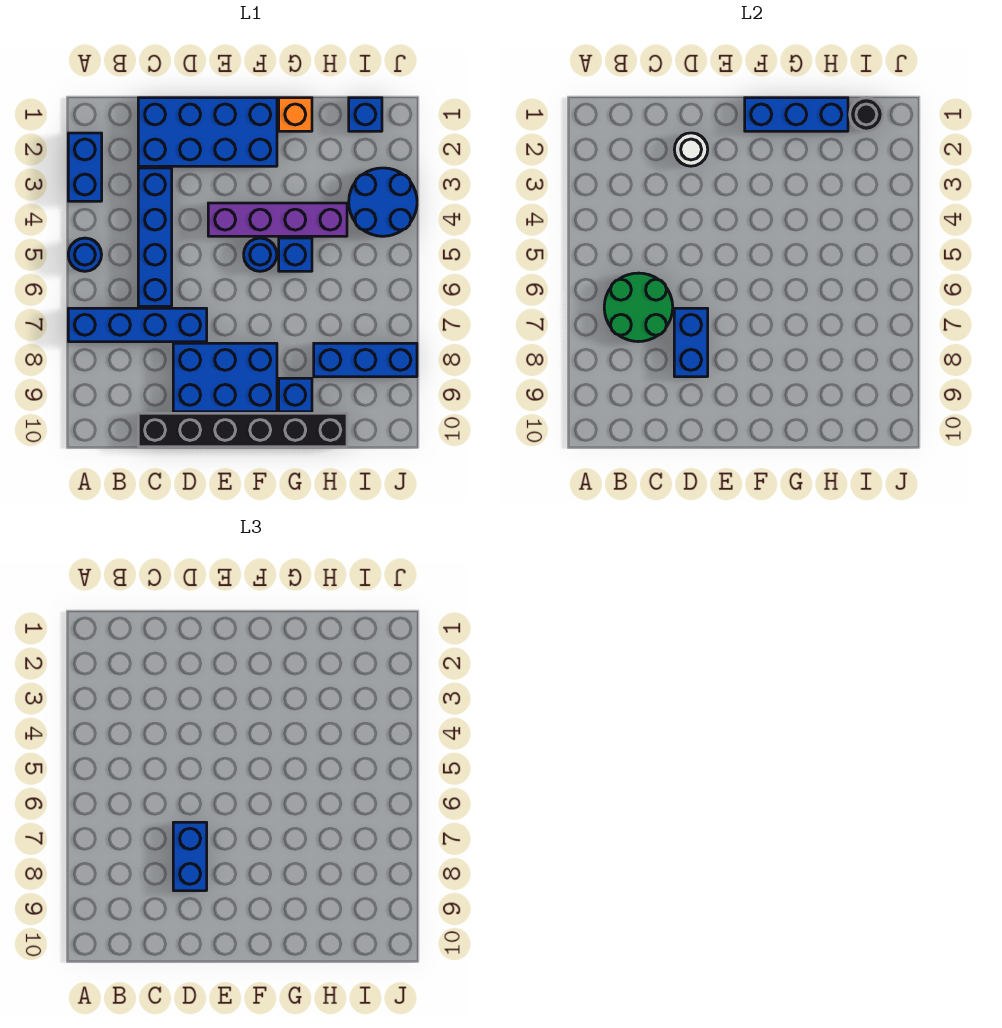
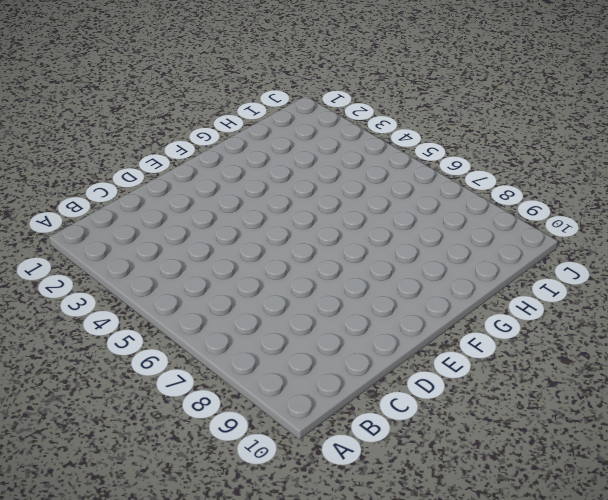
none -> blue brick A2:A3 level 1
none -> blue round brick A5 level 1
none -> blue brick A7:D7 level 1

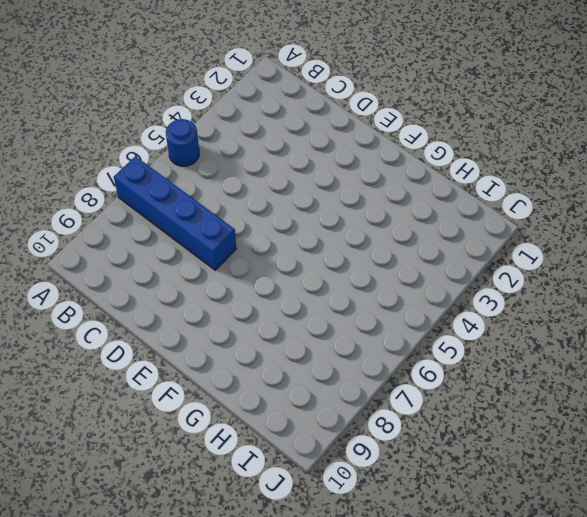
none -> blue brick A2:A3 level 1
none -> blue brick C1:F2 level 1
none -> blue brick C3:C6 level 1

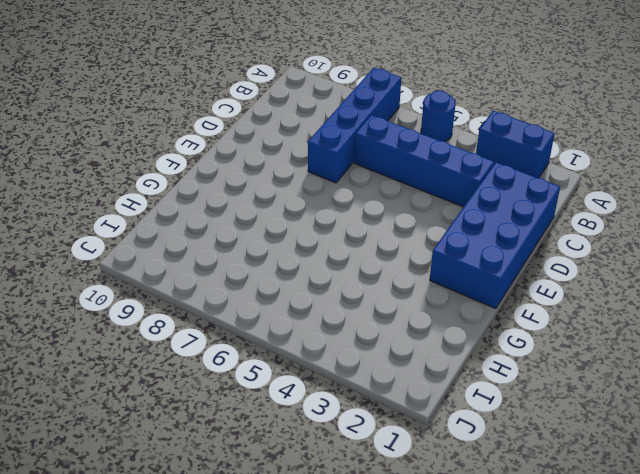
none -> black brick C10:H10 level 1
none -> blue brick D8:F9 level 1
none -> purple brick E4:H4 level 1

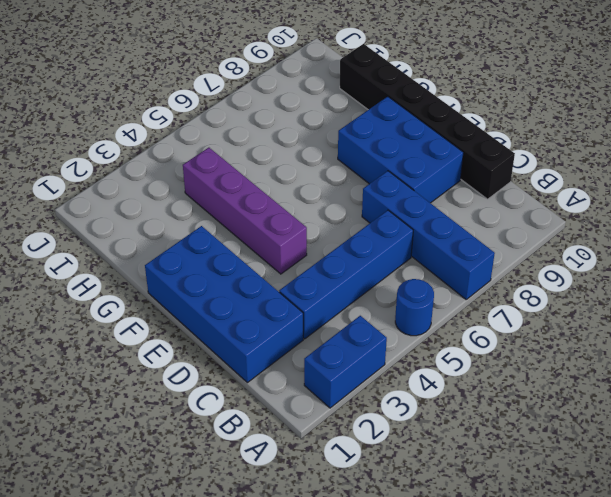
none -> blue round brick F5 level 1
none -> orange brick G1 level 1
none -> blue brick G5 level 1

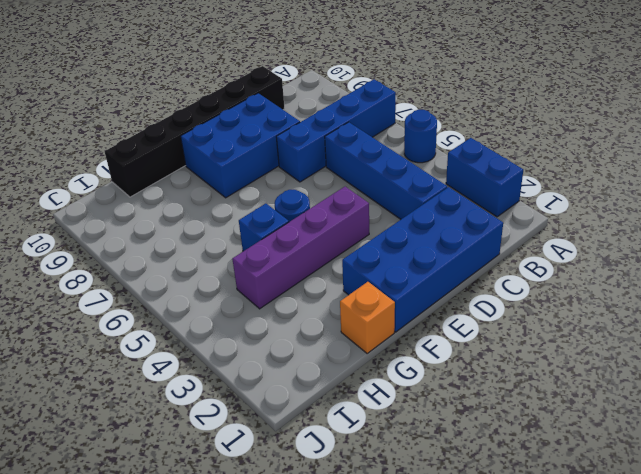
none -> blue brick G9 level 1
none -> blue brick H8:J8 level 1
none -> blue brick I1 level 1

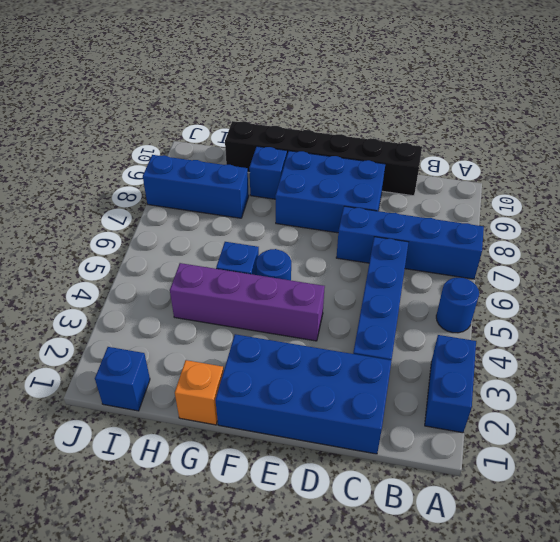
none -> blue round brick I3:J4 level 1
none -> green round brick B6:C7 level 2
none -> white round brick D2 level 2

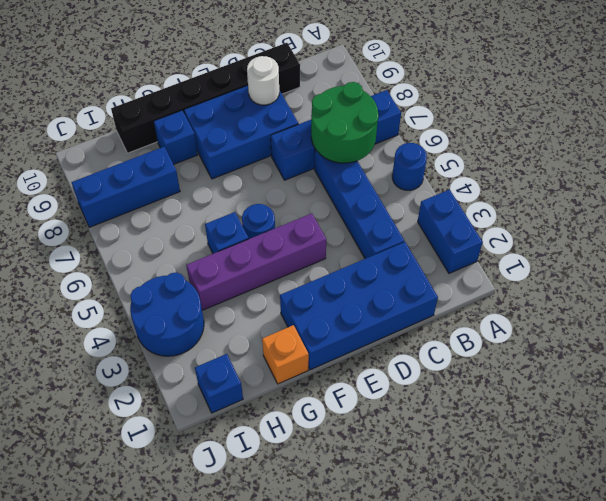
white round brick D9 level 2 -> white round brick D2 level 2
none -> blue brick D7:D8 level 2
none -> blue brick F1:H1 level 2
none -> black round brick I1 level 2

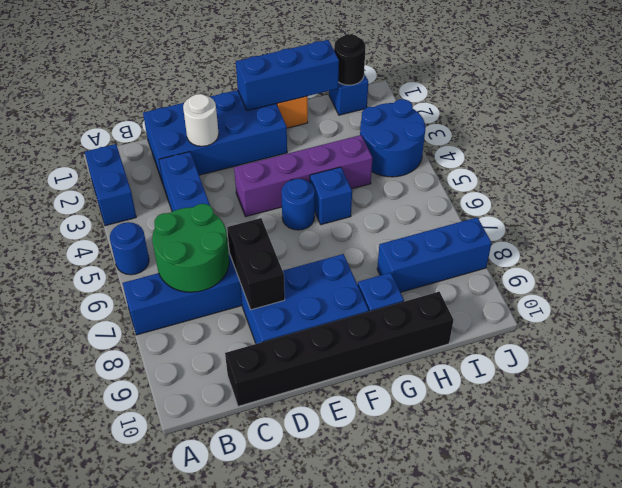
black brick D7:D8 level 2 -> blue brick D7:D8 level 2
none -> blue brick D7:D8 level 3

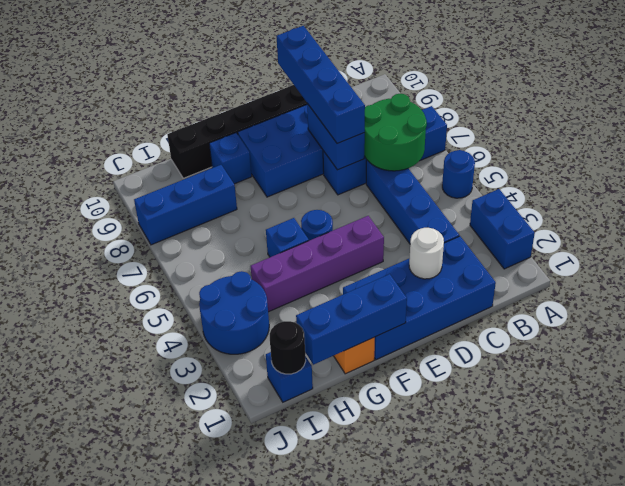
blue brick D7:D10 level 3 -> blue brick D7:D8 level 3

